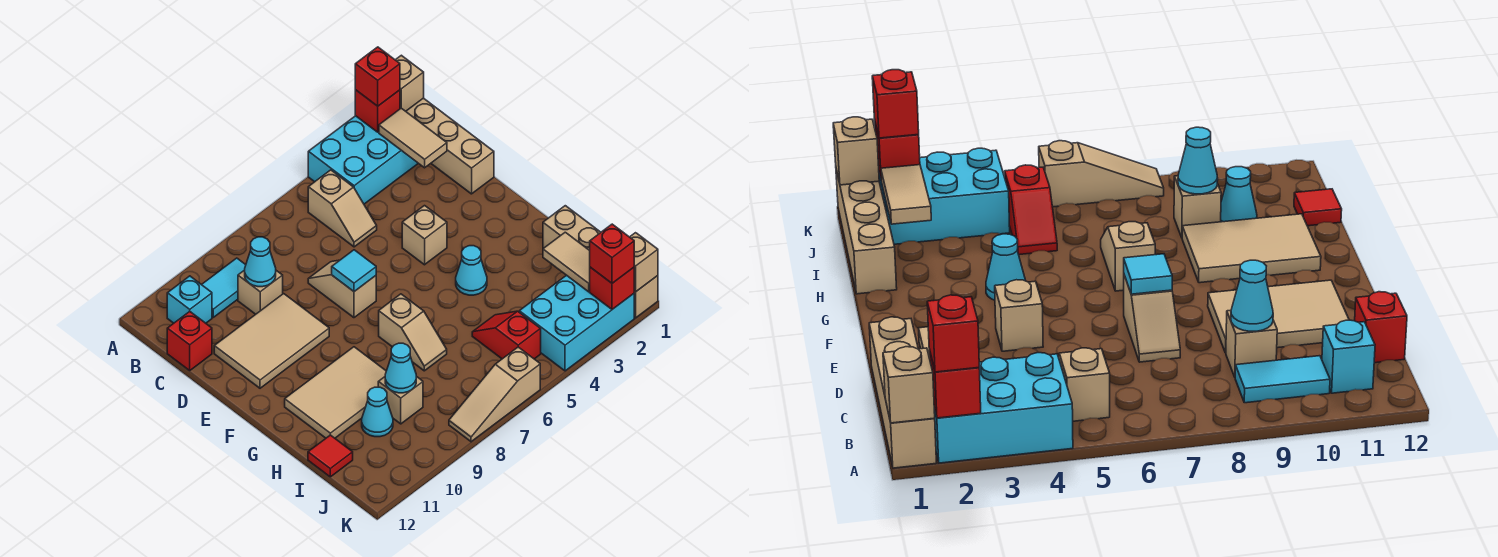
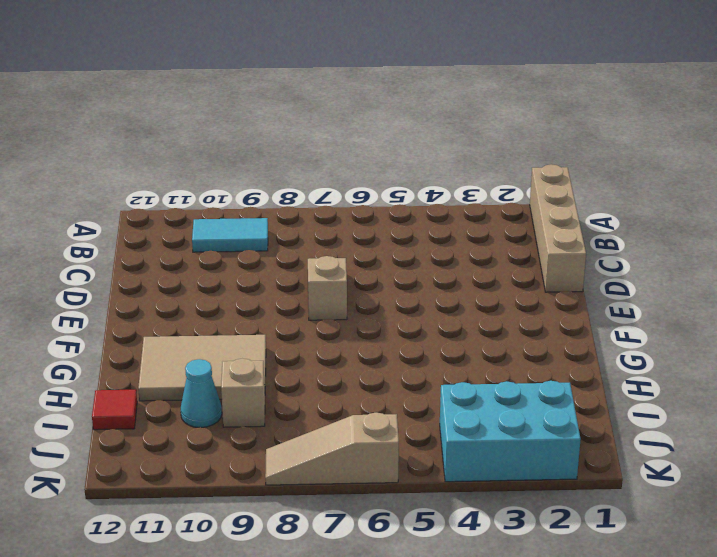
none -> cyan brick A2:B4 level 1
none -> tan slope B5:C5 level 1 top B
none -> cyan brick B11 level 1
none -> tan brick C9 level 1

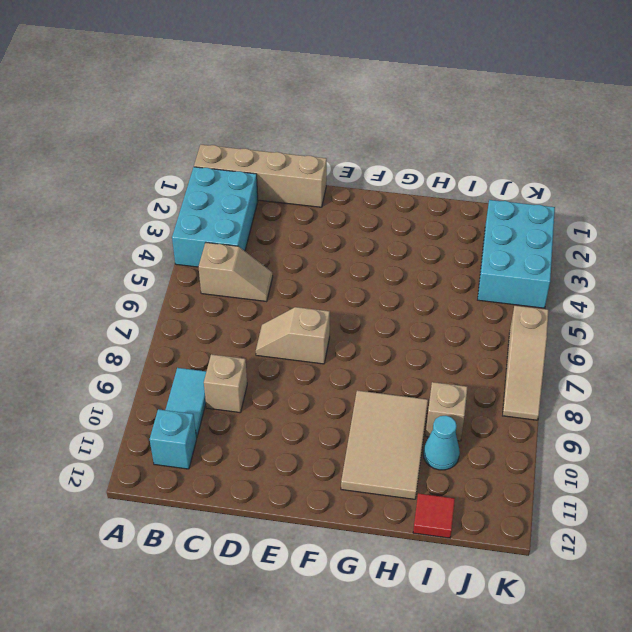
none -> red brick C12 level 1
none -> tan tile D9:E11 level 1
none -> tan brick E4 level 1
none -> cyan cone G4 level 1

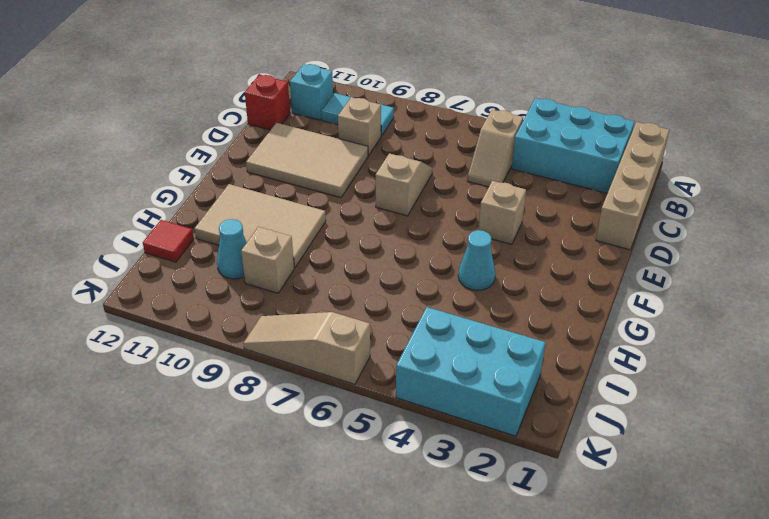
none -> tan slope G7:H7 level 1 top G
none -> tan brick H1:K1 level 1
none -> red slope I5:J5 level 1 top J
none -> tan brick A1 level 2

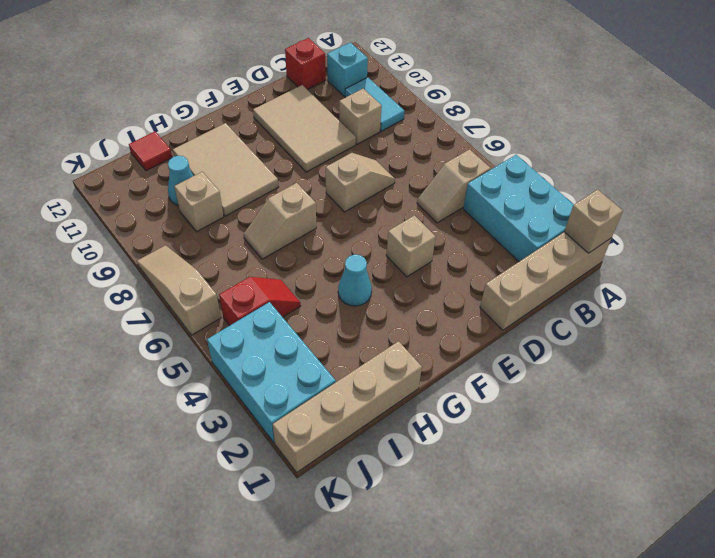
none -> red brick A2 level 2
none -> tan tile B2:C2 level 2
none -> cyan cone C9 level 2
none -> cyan tile E7 level 2

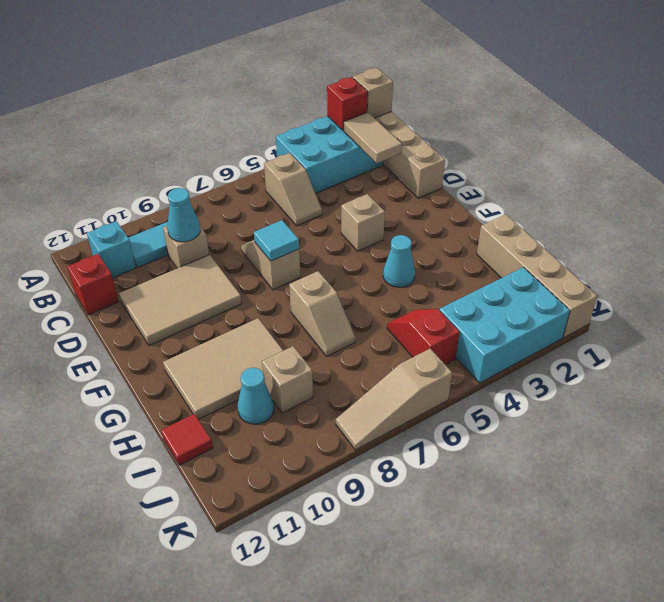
none -> tan tile I2:J2 level 2
none -> cyan cone I9 level 2
none -> tan brick K1 level 2
none -> red brick K2 level 2

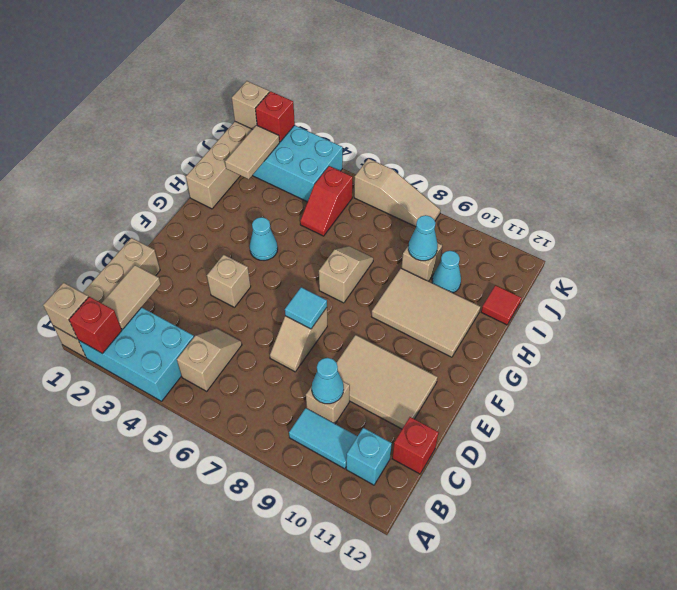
none -> red brick A2 level 3
none -> red brick K2 level 3

